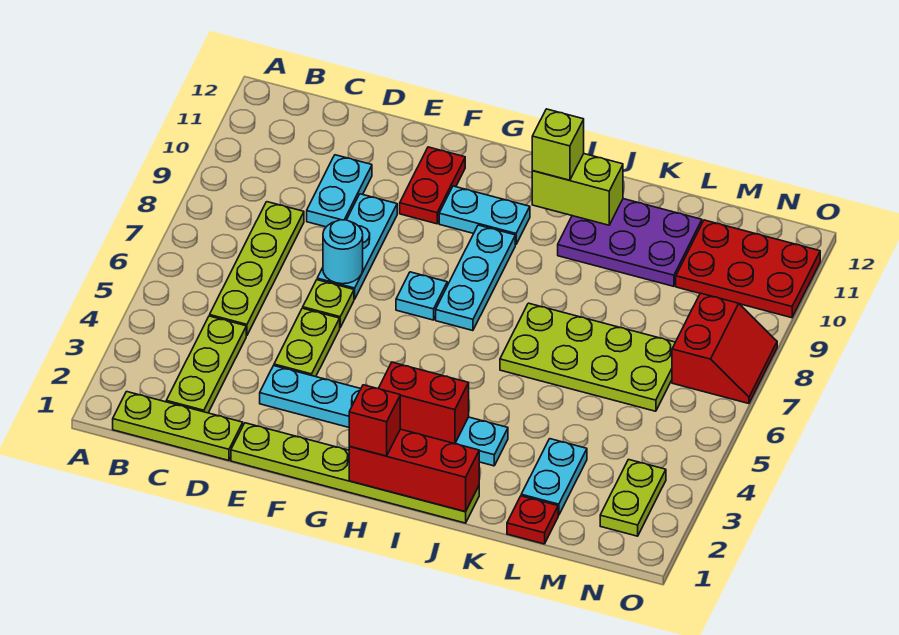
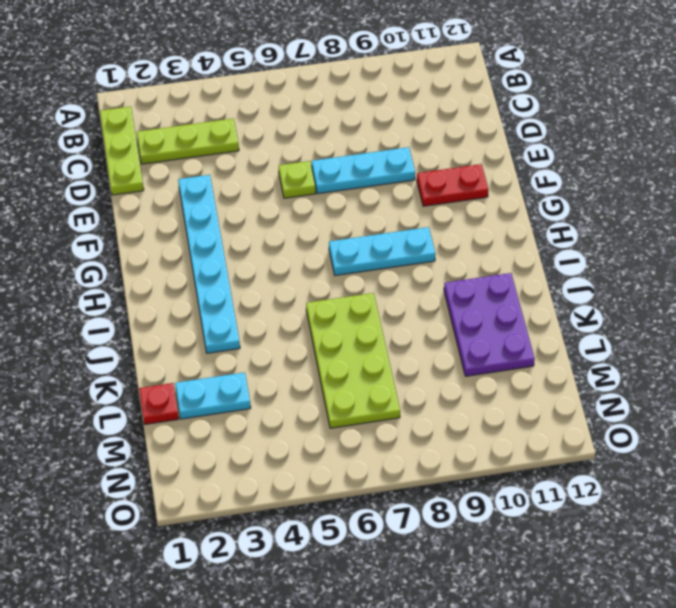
none -> lime plate C5:C8 level 1
none -> cyan plate D9:D10 level 1
none -> lime plate E1:J1 level 1

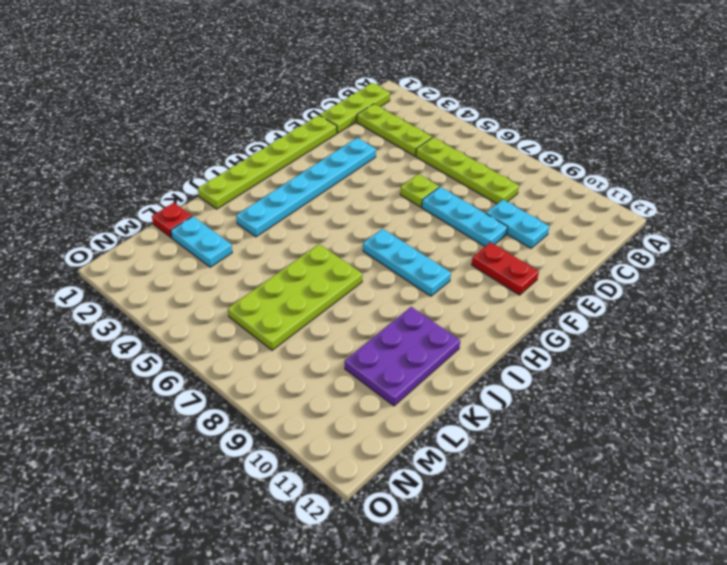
none -> lime plate E4:E5 level 1
none -> cyan plate G7 level 1
none -> cyan plate G10:H10 level 1

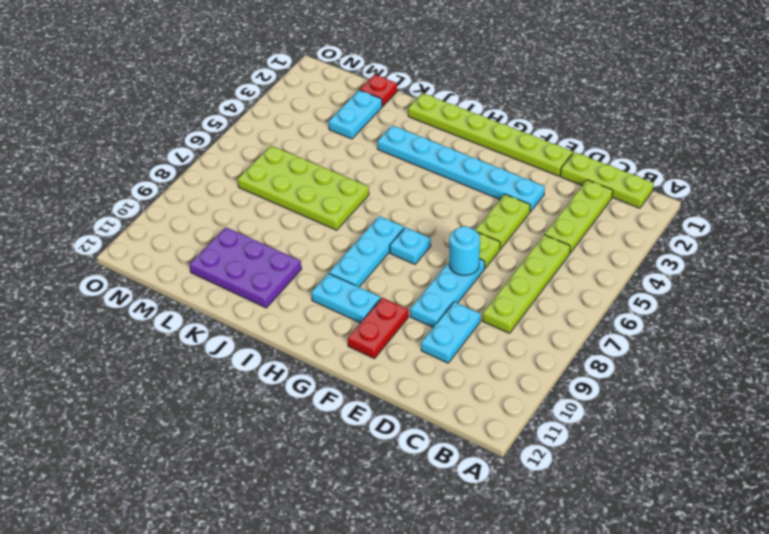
none -> red plate M10:O11 level 1
none -> lime plate N2:N3 level 1
none -> red slope N7:O8 level 1 top N

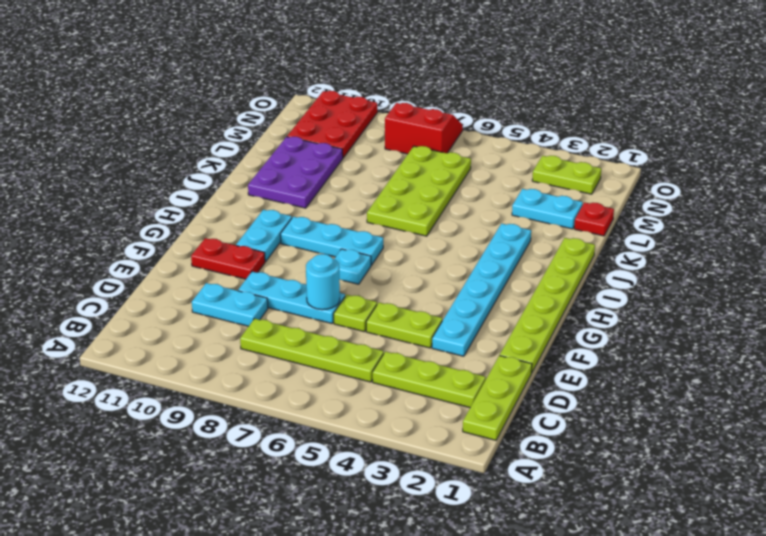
none -> red brick H1:J1 level 2
none -> red brick H3:I3 level 2
none -> lime brick I11:J11 level 2

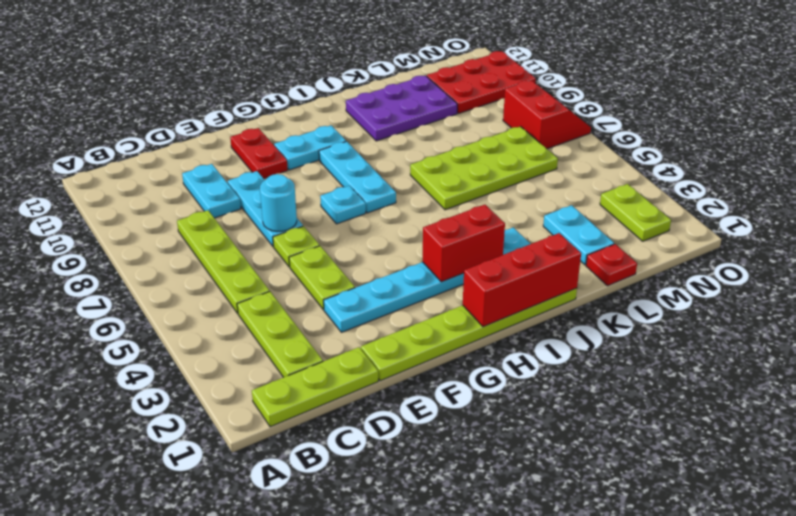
none -> lime brick I11:J11 level 2
none -> red brick H1 level 3
none -> lime brick I11 level 3

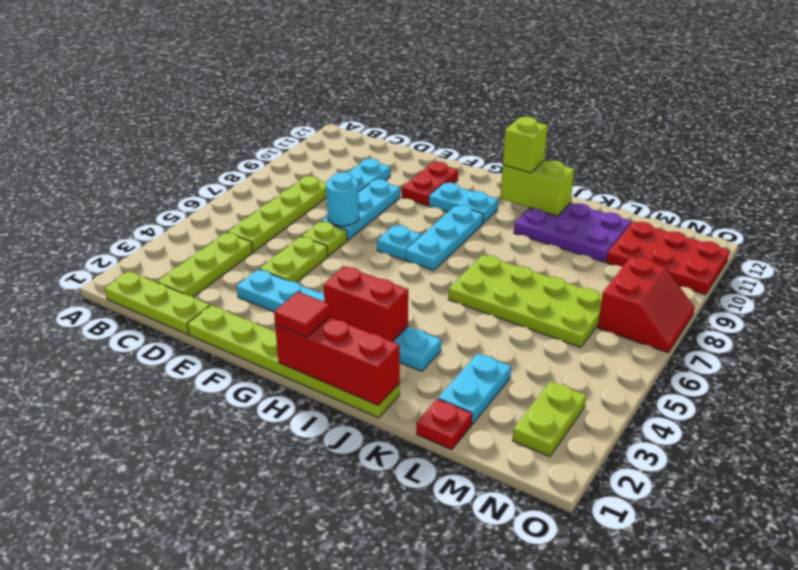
red tile H1 level 3 -> red brick H1 level 3

